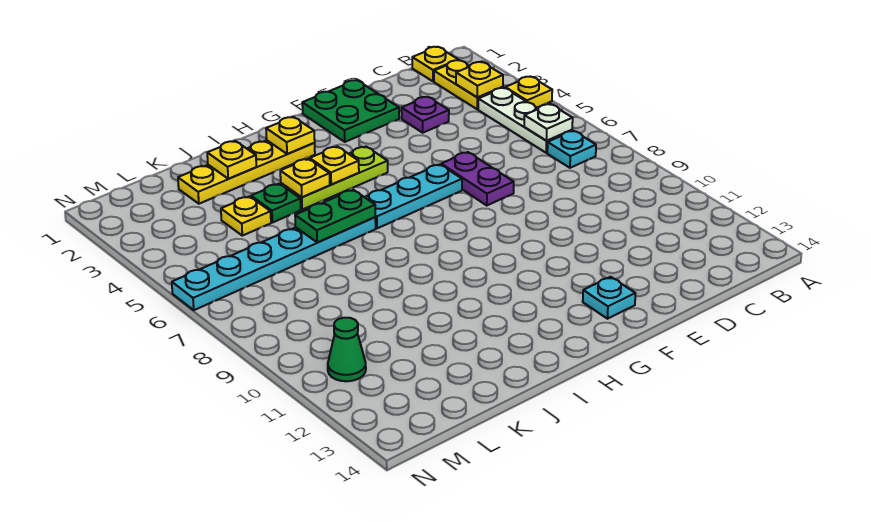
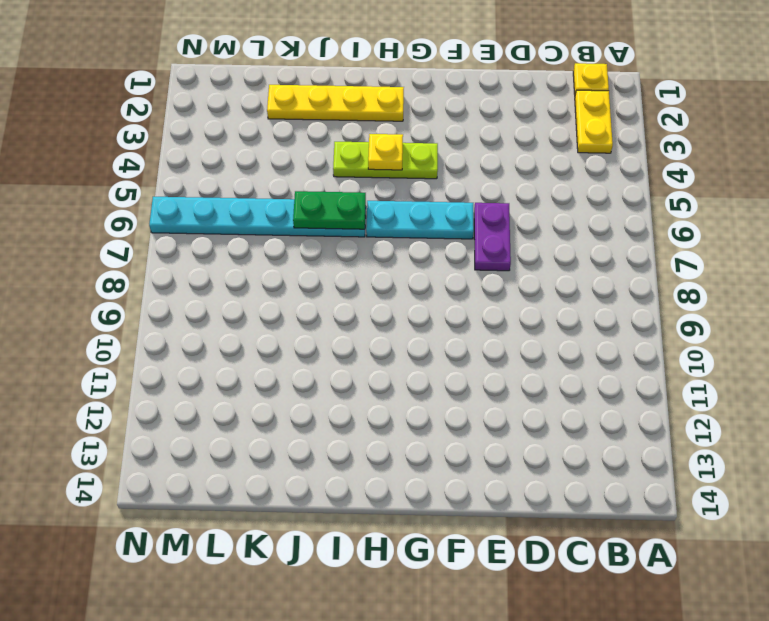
none -> yellow plate A4 level 1
none -> white plate B4:B6 level 1
none -> cyan plate B7 level 1

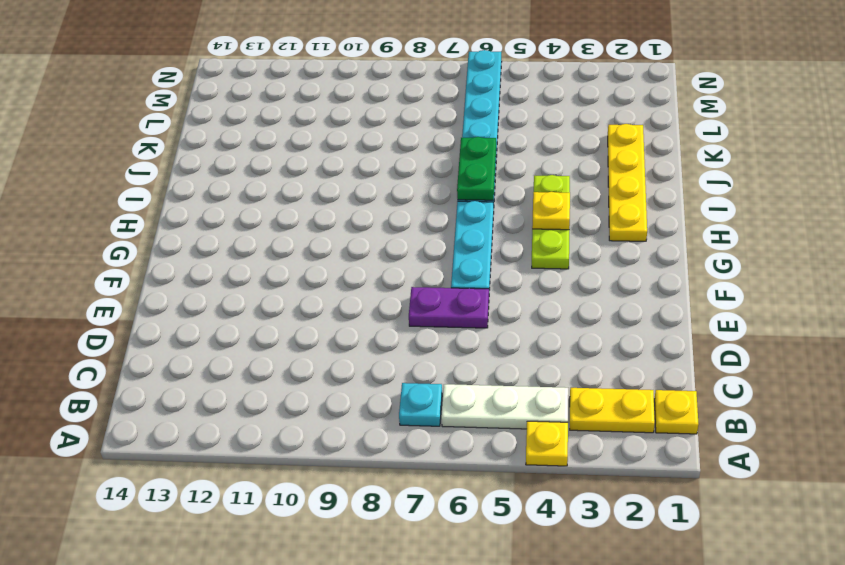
none -> purple plate D3 level 1
none -> green plate E1:F2 level 1
none -> cyan plate F13 level 1

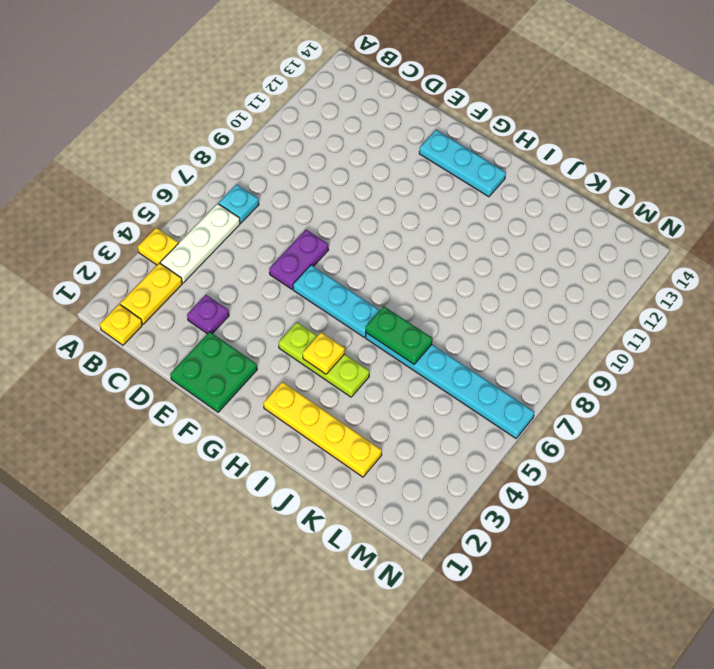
cyan plate F13:H13 level 1 -> cyan plate F13 level 1
none -> green plate J4 level 1
none -> yellow plate K4 level 1
none -> green cone M11 level 1

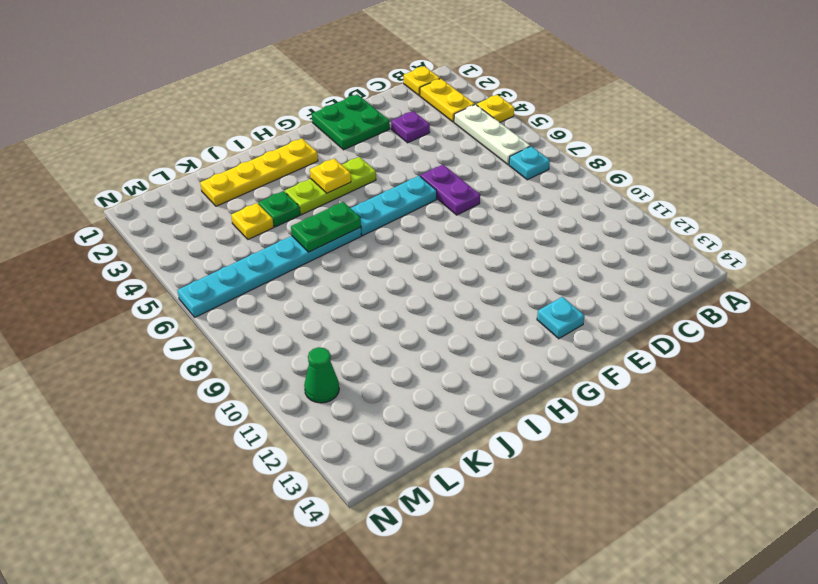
none -> yellow plate B3 level 2
none -> white plate B6 level 2
none -> yellow plate H2 level 2

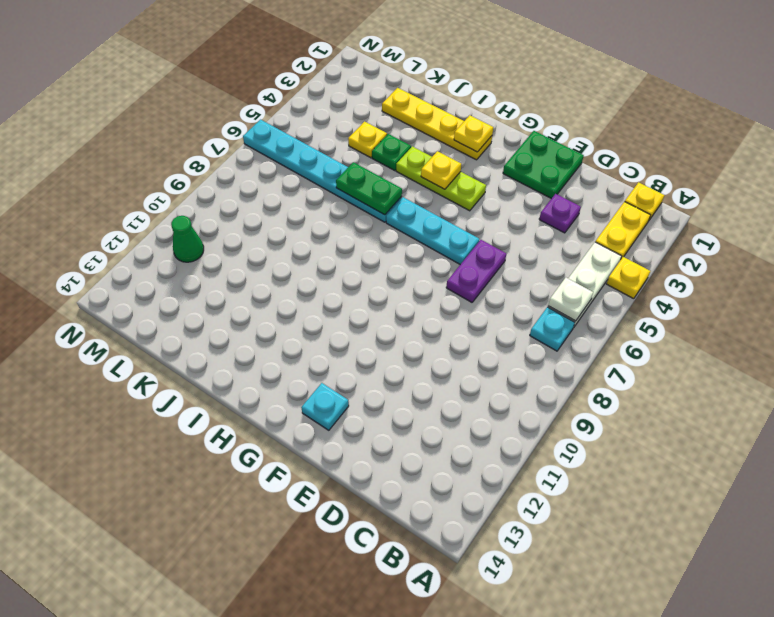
none -> yellow plate B3 level 2
none -> yellow plate I4 level 2
none -> yellow plate J2 level 2

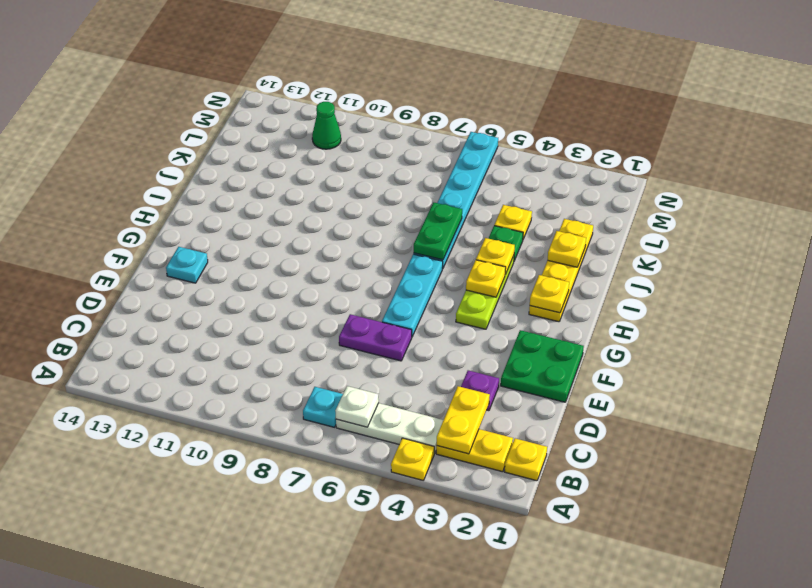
yellow plate B3:C3 level 2 -> yellow plate B3 level 2

